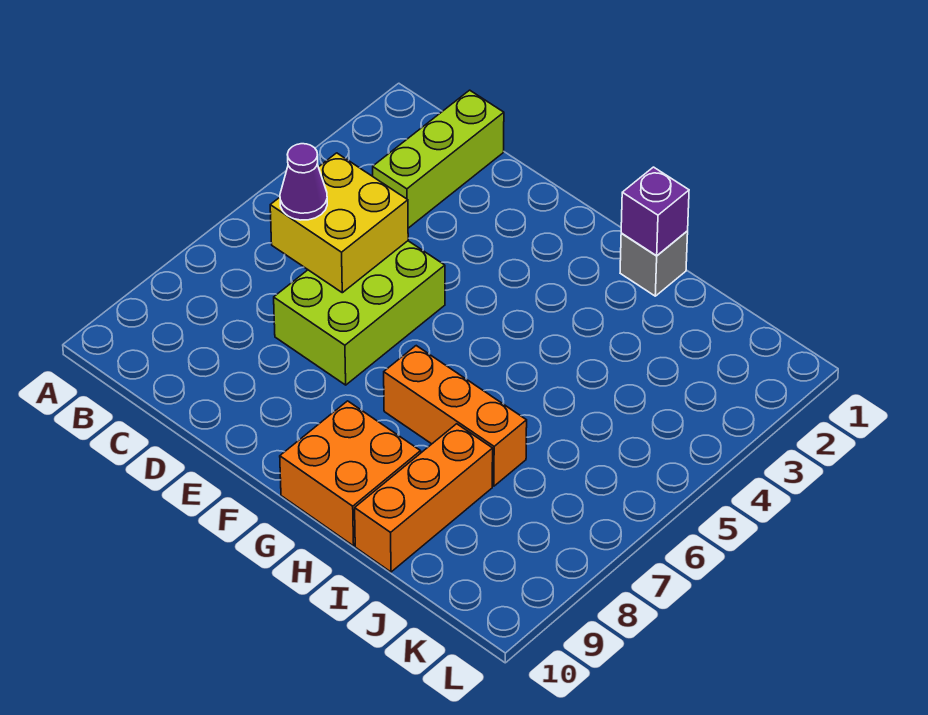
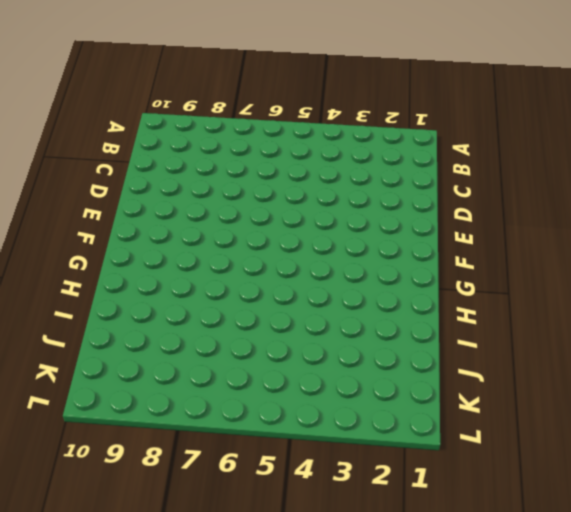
none -> lime brick C1:C3 level 1
none -> lime brick D5:E7 level 1

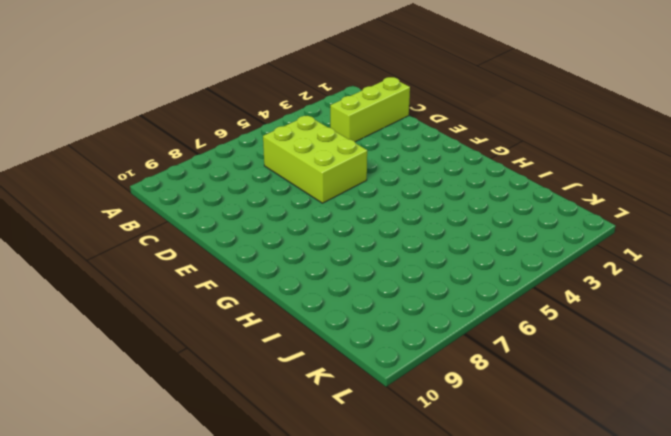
lime brick C5:E6 level 1 -> lime brick D5:E7 level 1
none -> orange brick G7:I7 level 1
none -> orange brick G9:H10 level 1

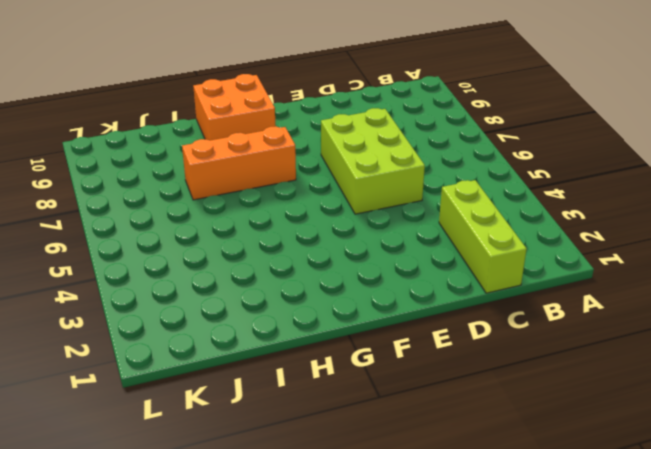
none -> grey brick H1 level 1
none -> orange brick I8:I10 level 1

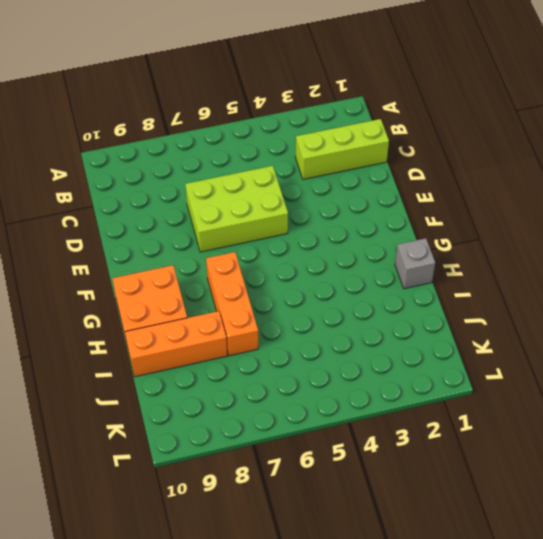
none -> yellow brick C5:D6 level 2
none -> purple brick H1 level 2

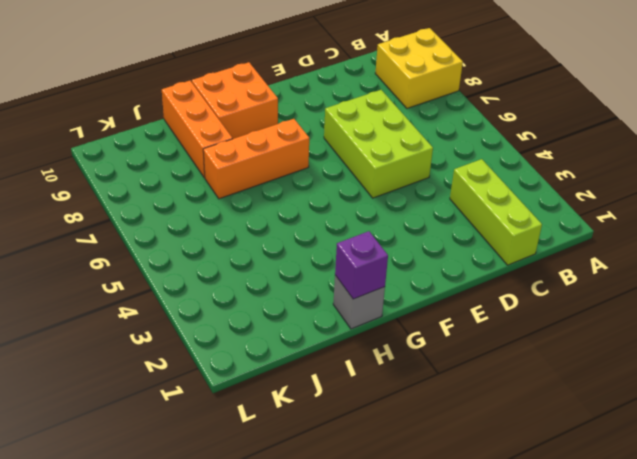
yellow brick A8:B9 level 1 -> yellow brick C5:D6 level 2
none -> purple cone C6 level 3

